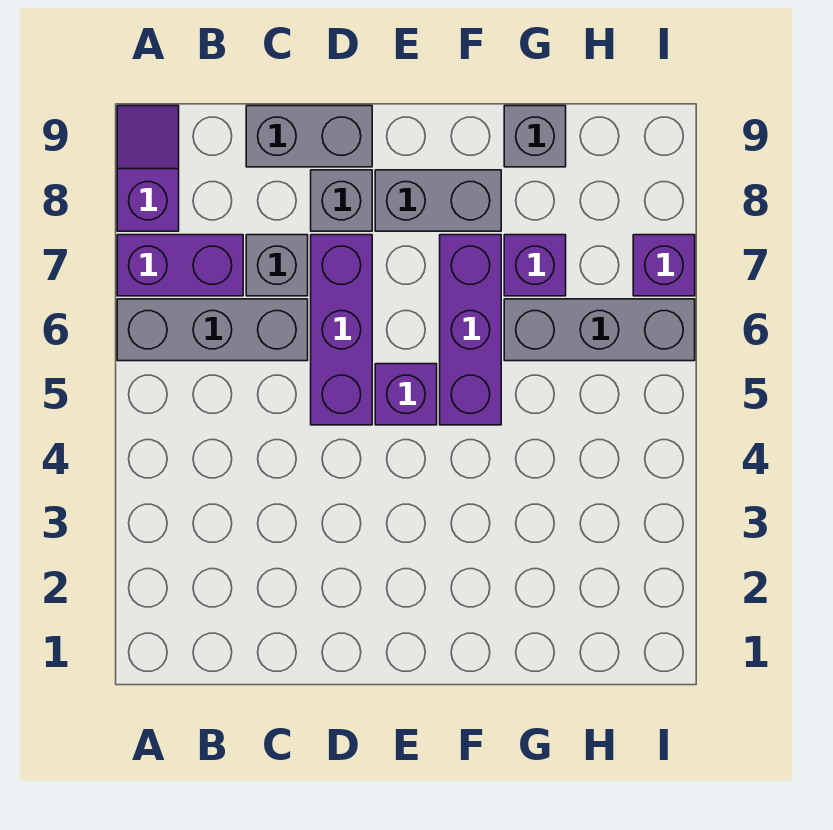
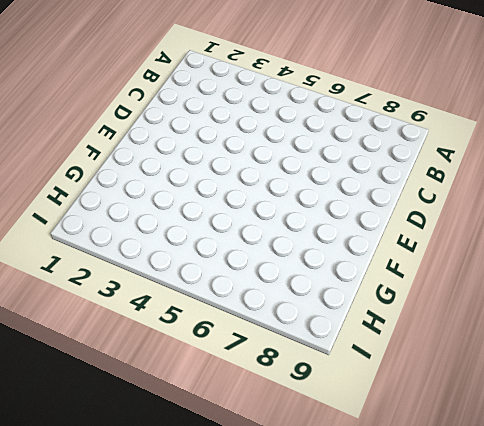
none -> grey brick A6:C6 level 1
none -> purple brick A7:B7 level 1
none -> purple slope A8:A9 level 1 top 8

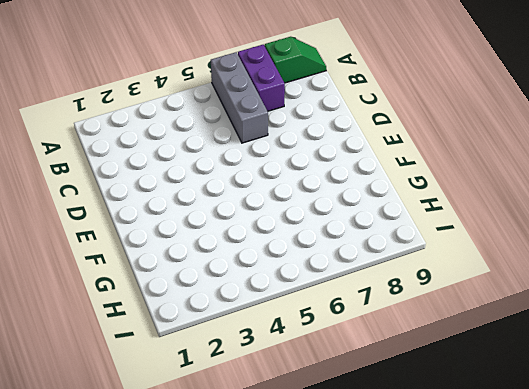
green slope A8:A9 level 1 top 8 -> purple slope A8:A9 level 1 top 8
none -> grey brick C7 level 1
none -> grey brick C9:D9 level 1
none -> purple brick D5:D7 level 1

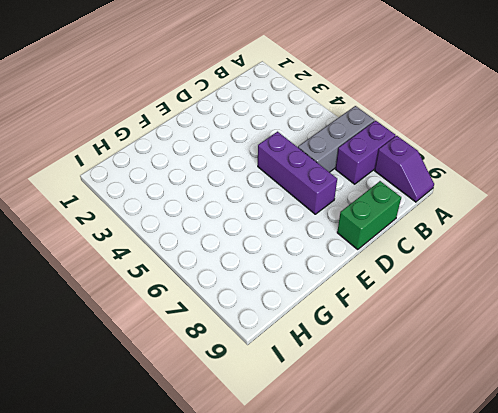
green brick C9:D9 level 1 -> grey brick C9:D9 level 1
none -> grey brick C7 level 1
none -> grey brick D8 level 1
none -> purple brick E5 level 1

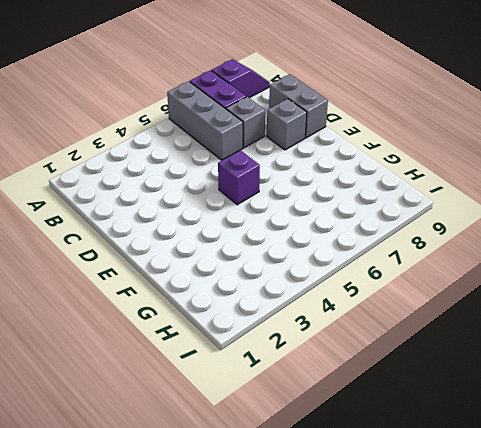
none -> purple brick D5:D7 level 1
none -> grey brick E8:F8 level 1
none -> purple brick F5:F7 level 1

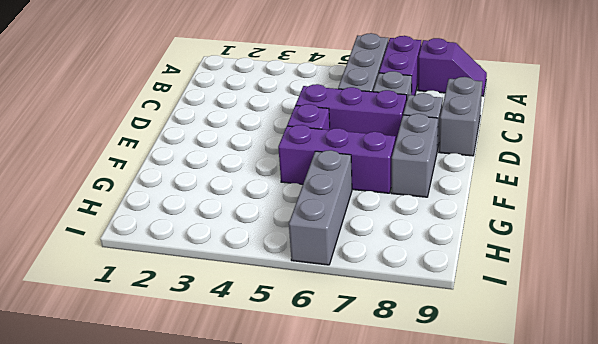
none -> purple brick G7 level 1
none -> grey brick G9 level 1
none -> purple brick I7 level 1

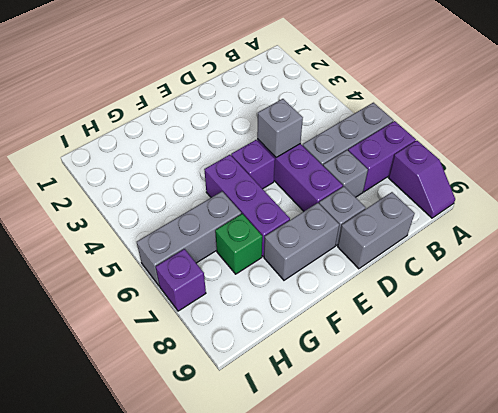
grey brick D5 level 2 -> grey brick G9 level 1
green brick G7 level 1 -> purple brick G7 level 1

